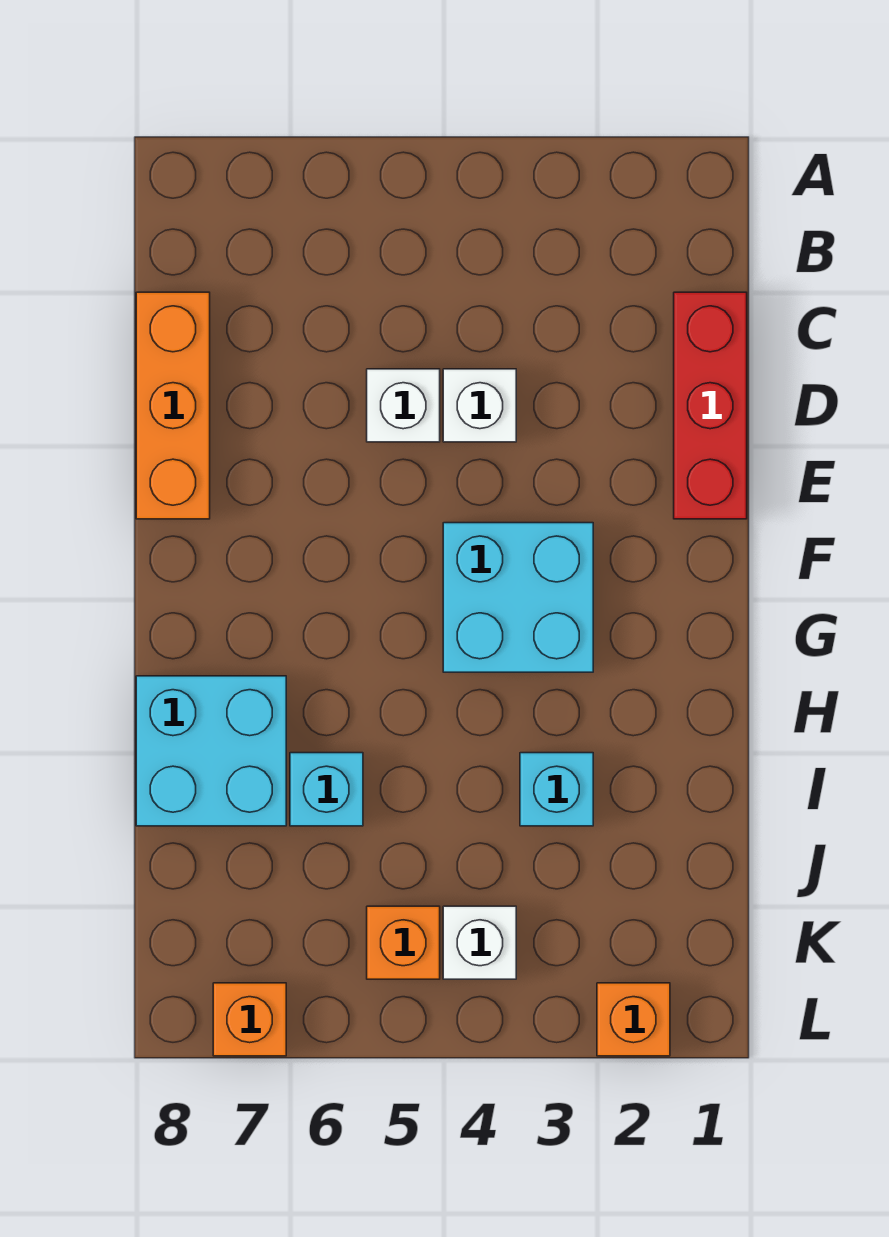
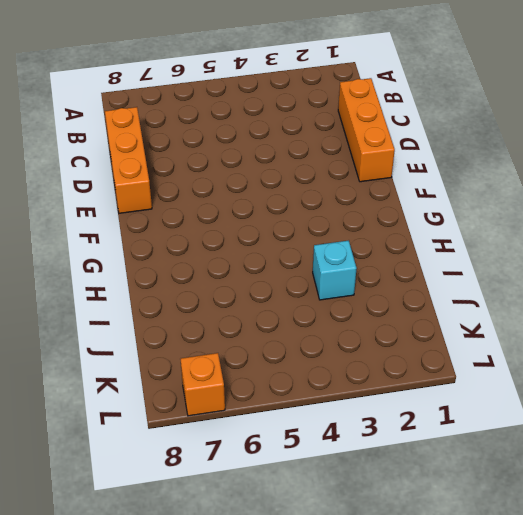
orange brick C1:E1 level 1 -> red brick C1:E1 level 1
none -> white brick D4 level 1
none -> white brick D5 level 1
none -> cyan brick F3:G4 level 1

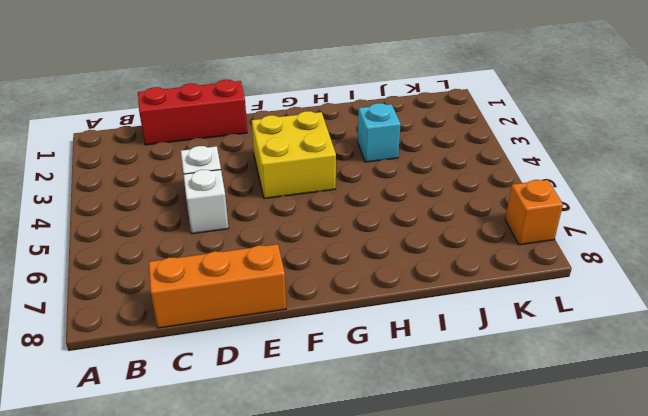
yellow brick F3:G4 level 1 -> cyan brick F3:G4 level 1
none -> cyan brick H7:I8 level 1
none -> cyan brick I6 level 1
none -> white brick K4 level 1

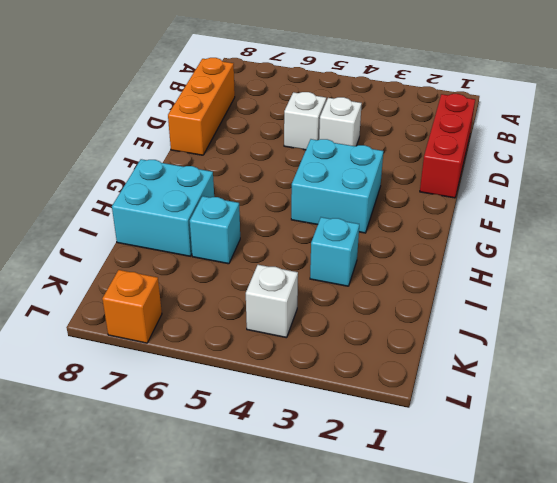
none -> orange brick K5 level 1
none -> orange brick L2 level 1

